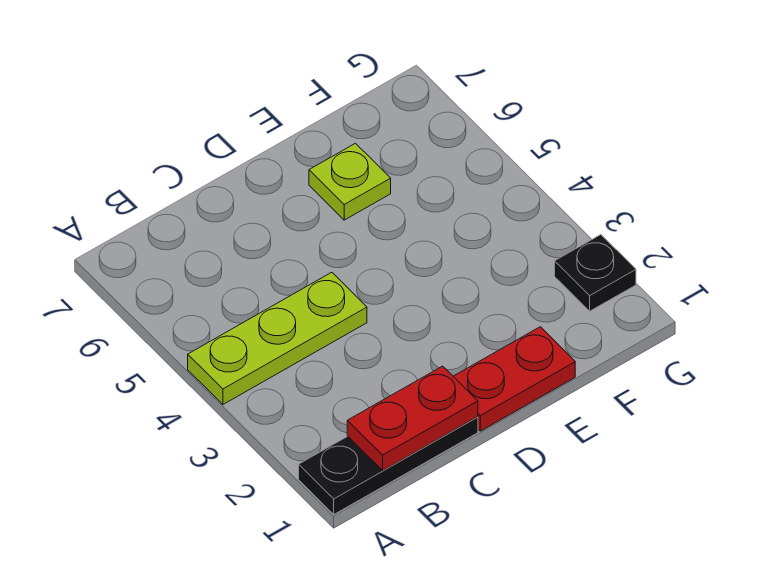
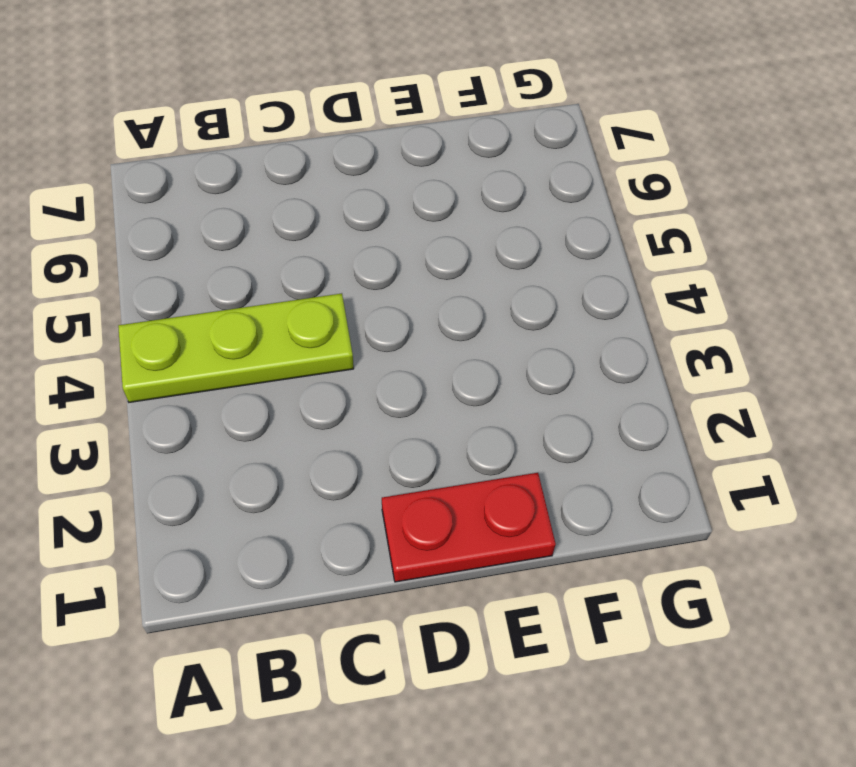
none -> black plate A1:C1 level 1
none -> lime plate E6 level 1

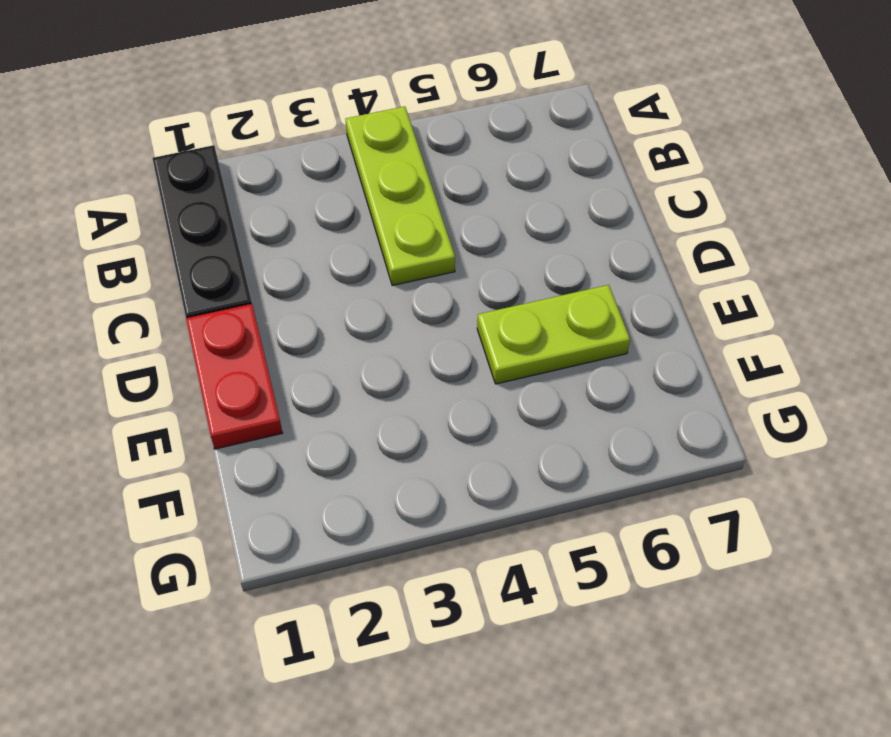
lime plate E5:E6 level 1 -> lime plate E6 level 1
none -> black plate G2 level 1
none -> red plate B1:C1 level 2

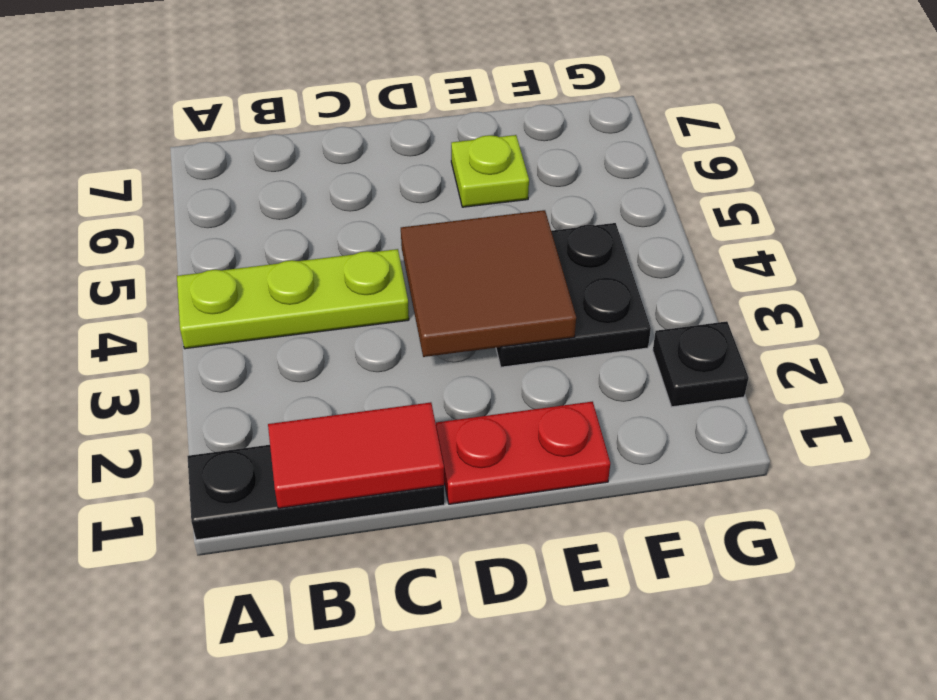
red tile B1:C1 level 2 -> red plate B1:C1 level 2
brown tile D3:E4 level 2 -> none
black plate E3:F4 level 1 -> none

